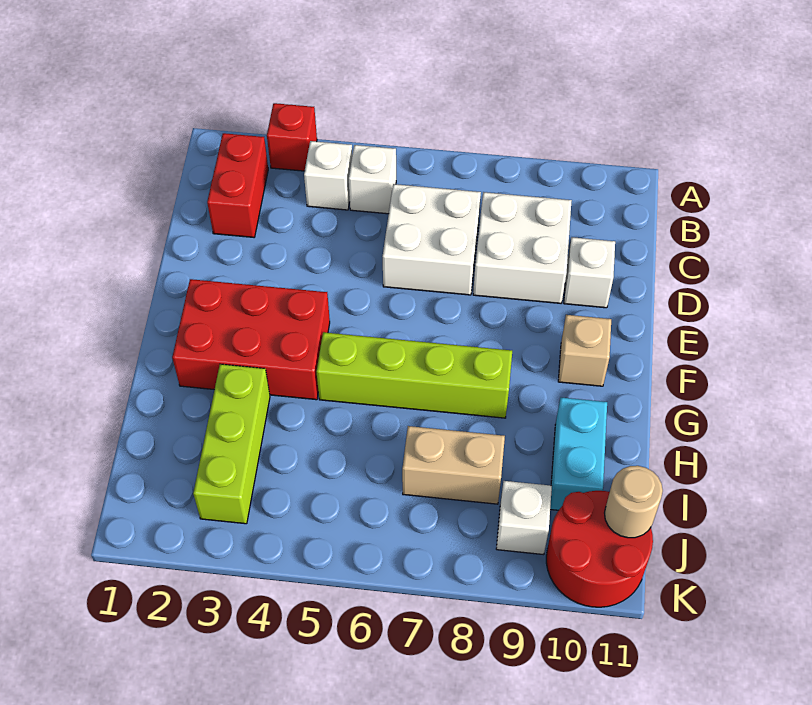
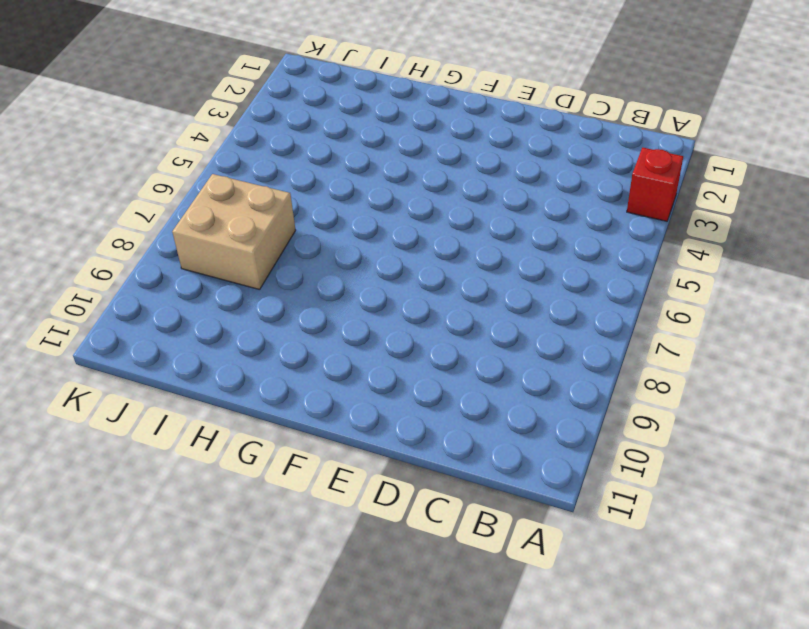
tan brick I7:J8 level 1 -> tan brick I7:I8 level 1
none -> red brick B2:C2 level 1
none -> white brick B4 level 1
none -> white brick B5 level 1

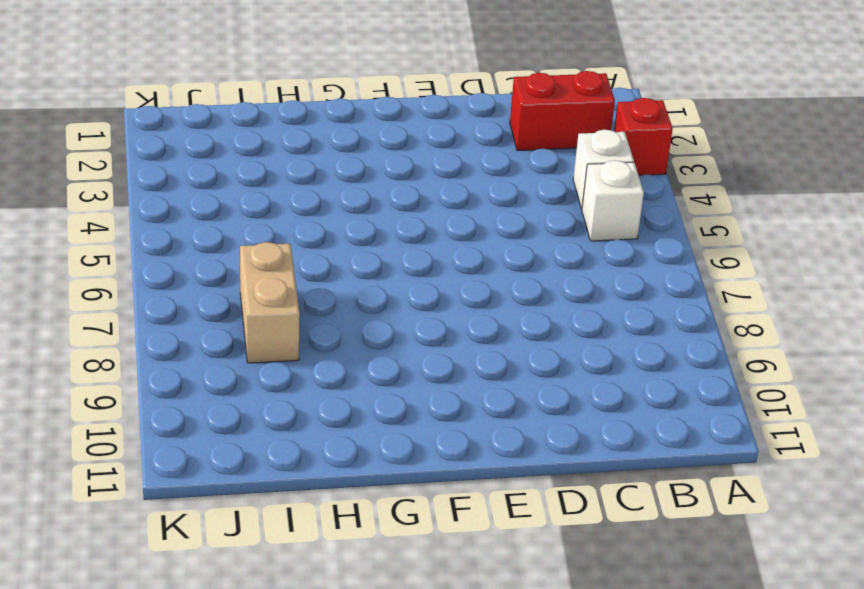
none -> white brick C6:D7 level 1
none -> white brick C8:D9 level 1
none -> white brick D10 level 1

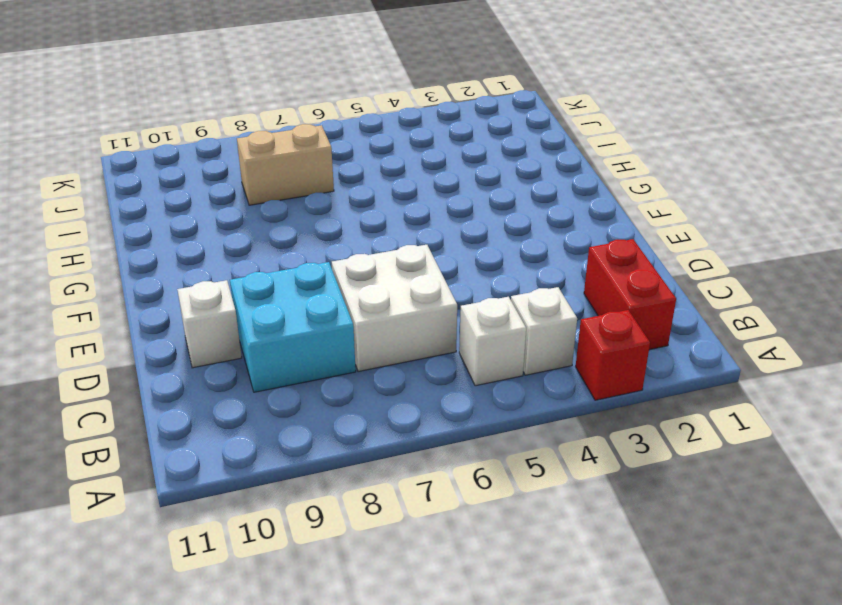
cyan brick C8:D9 level 1 -> white brick C8:D9 level 1
none -> red brick F2:G4 level 1
none -> tan brick F10 level 1
none -> lime brick G5:G8 level 1

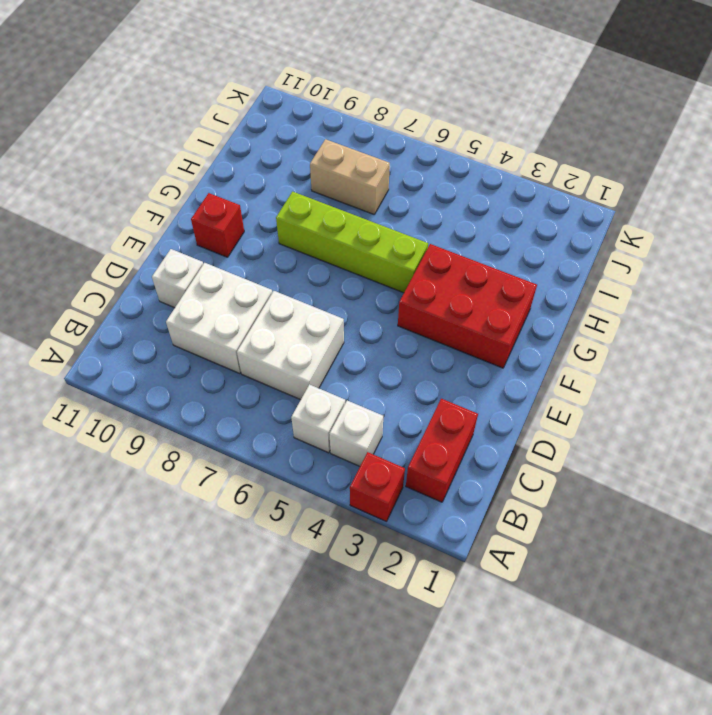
red brick F10 level 1 -> tan brick F10 level 1
none -> lime brick H3:J3 level 1
none -> cyan brick H10:I10 level 1
none -> white brick J9 level 1

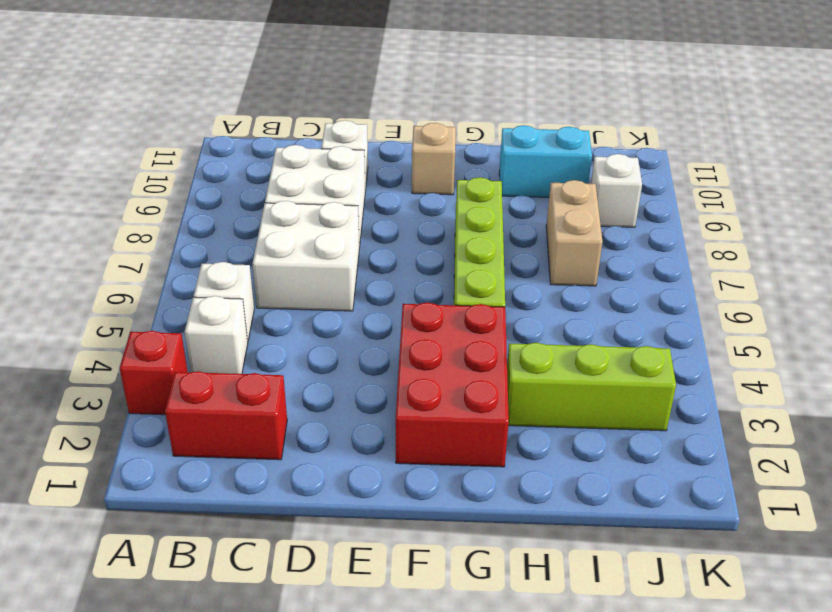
none -> red round brick J10:K11 level 1
none -> tan round brick J11 level 2

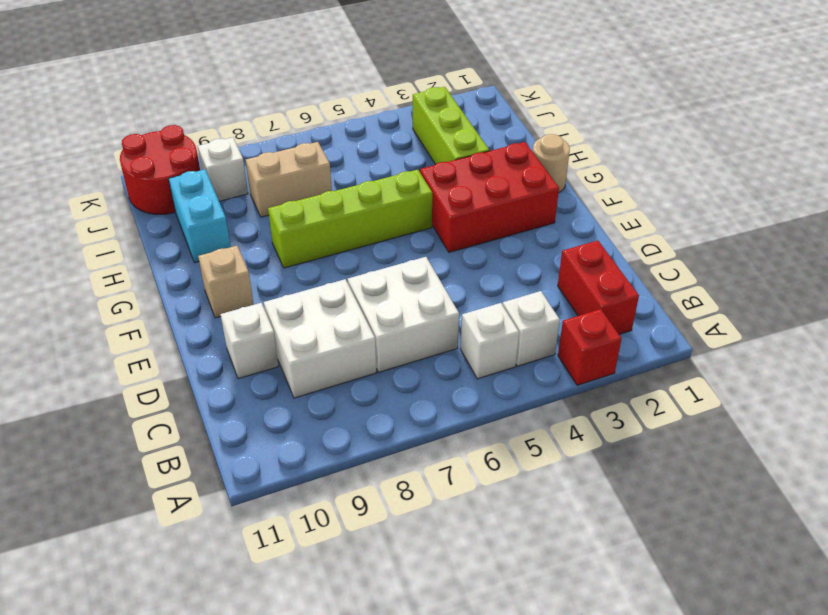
tan round brick G1 level 1 -> tan round brick J11 level 2

